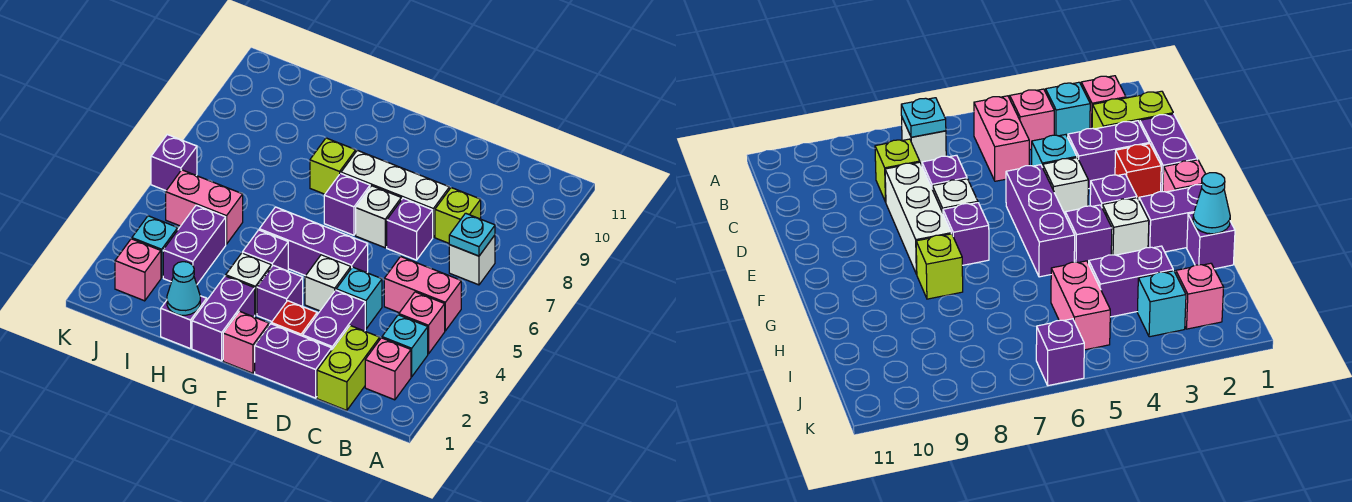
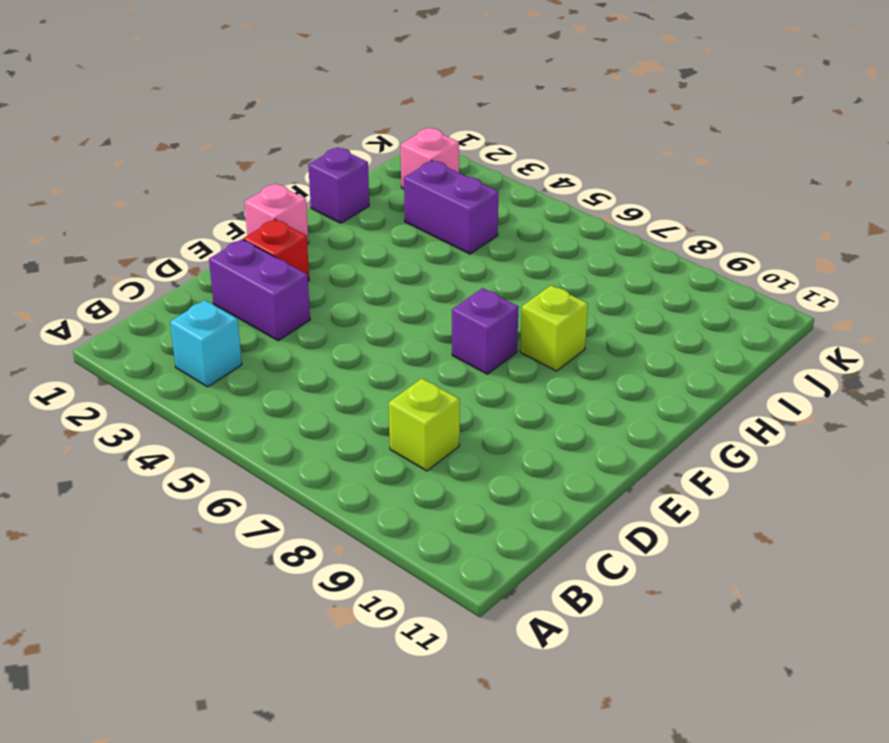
none -> pink brick B2 level 1
none -> pink brick B4 level 1
none -> pink brick B5:C5 level 1
none -> white brick B7 level 1

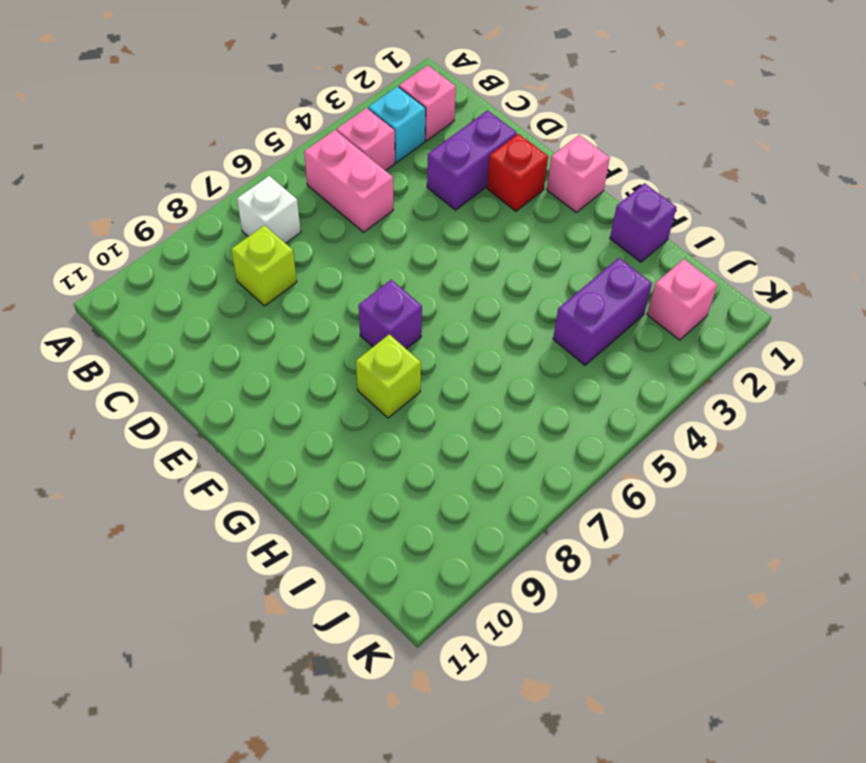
none -> lime brick C1:C2 level 1
none -> purple brick D1:E1 level 1
none -> cyan brick D4 level 1
none -> purple brick D7 level 1

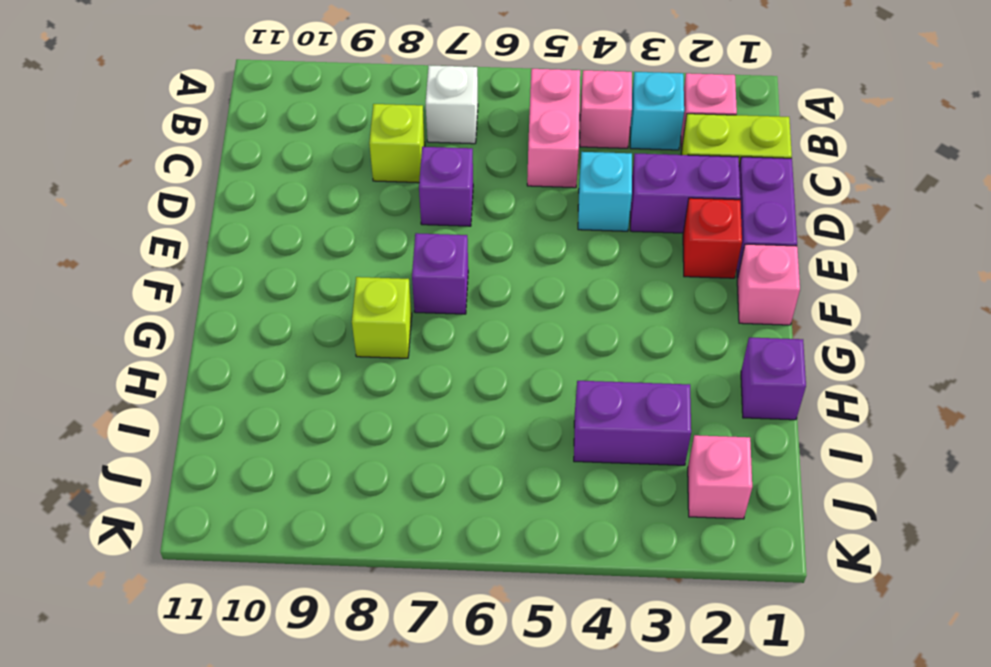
none -> white brick D8:F8 level 1
none -> white brick E4 level 1
none -> purple brick E5:G5 level 1
none -> white brick E7 level 1

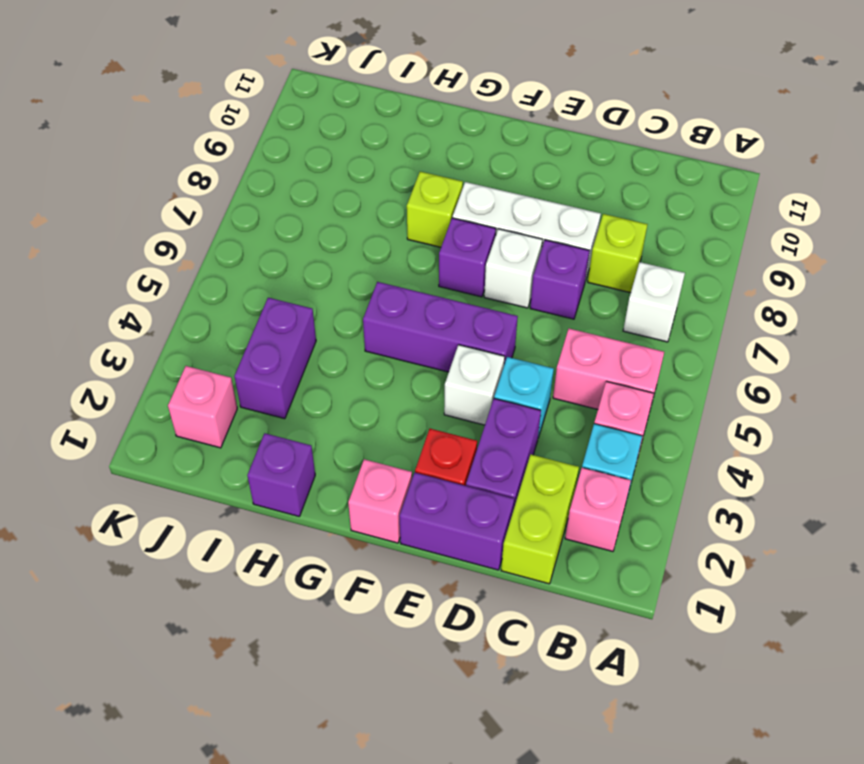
none -> purple brick F3 level 1
none -> purple brick G1:G2 level 1
none -> white brick G3 level 1
none -> purple brick G4 level 1

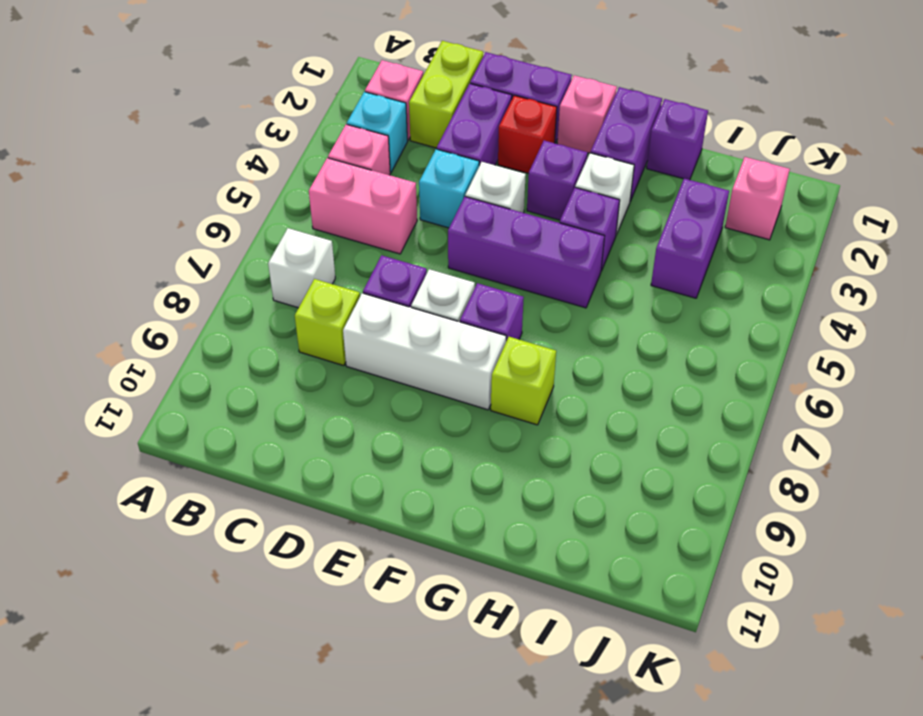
none -> pink brick I5:J5 level 1
none -> cyan brick J3 level 1
none -> purple brick K6 level 1
none -> cyan plate B7 level 2

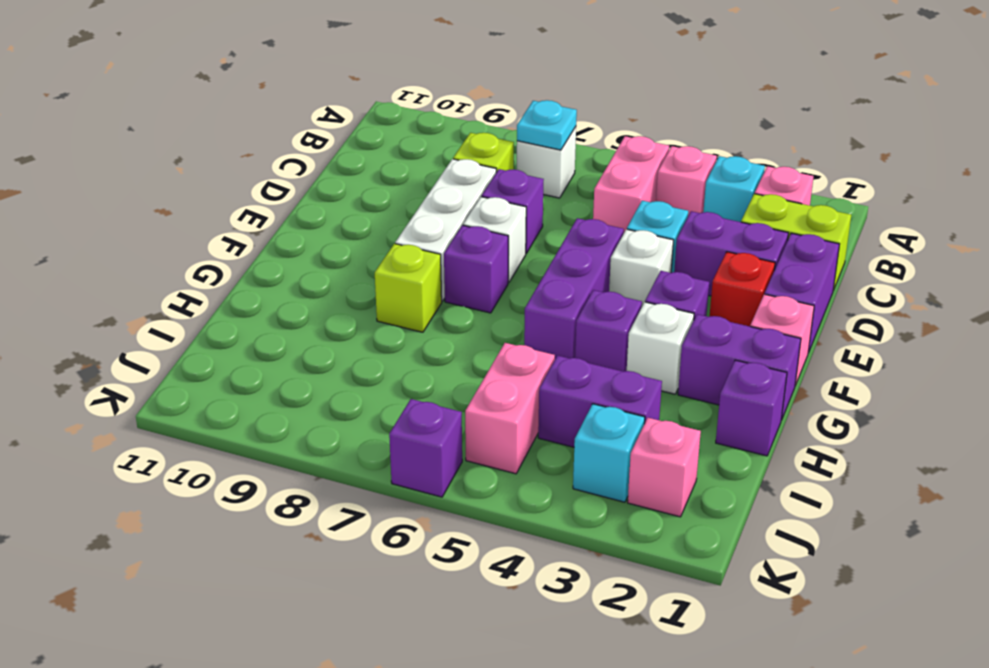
none -> cyan cone H1 level 2

